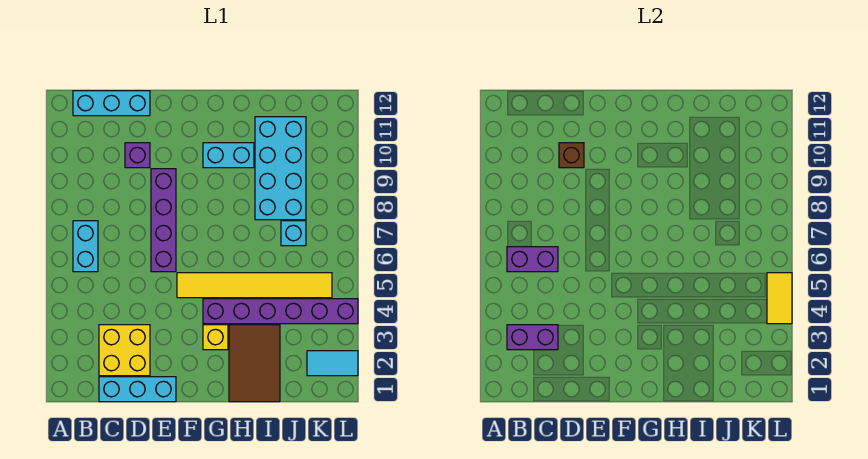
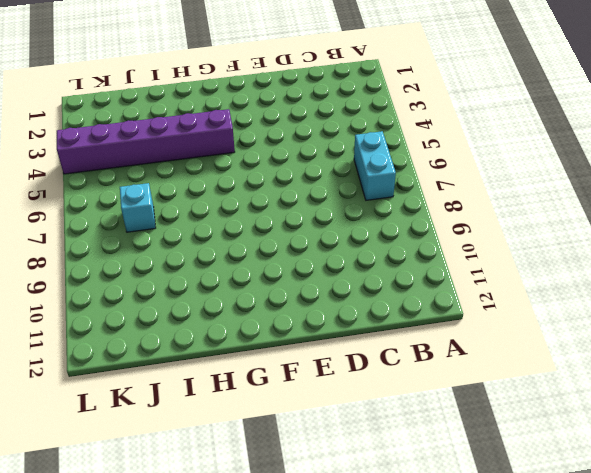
none -> cyan brick B12:D12 level 1
none -> cyan brick C1:E1 level 1
none -> yellow brick C2:D3 level 1

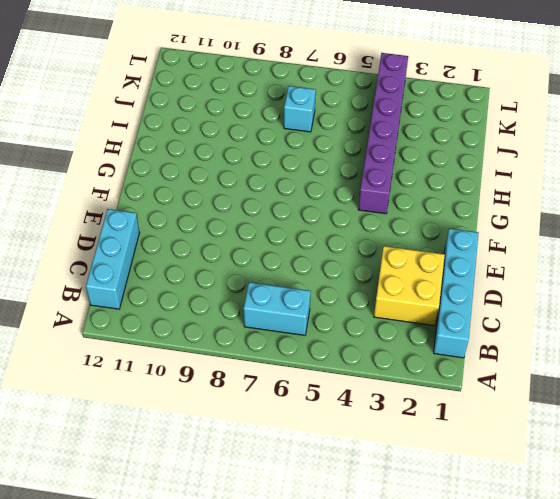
cyan brick B1:E1 level 1 -> cyan brick C1:E1 level 1
none -> purple brick D10 level 1
none -> purple brick E6:E9 level 1
none -> yellow tile F5:K5 level 1

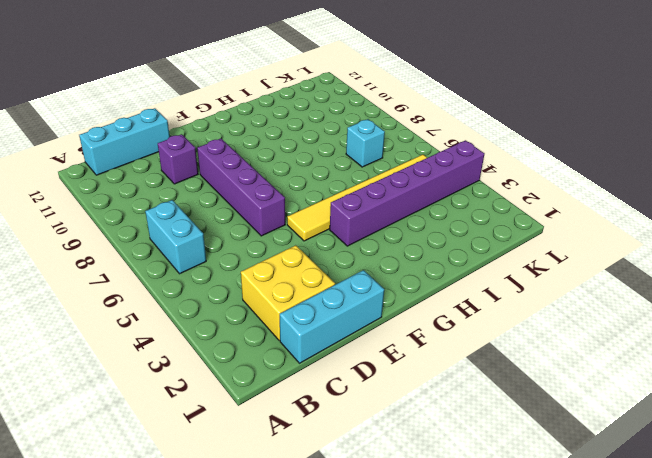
none -> yellow brick G3 level 1
none -> cyan brick G10:H10 level 1
none -> brown tile H1:I3 level 1

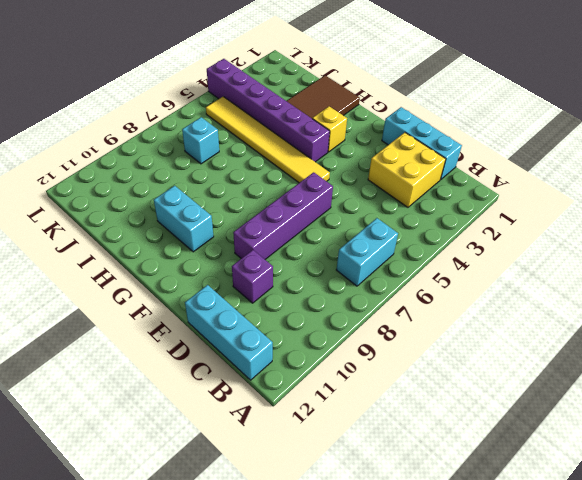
none -> cyan brick I8:J11 level 1
none -> cyan tile K2:L2 level 1
none -> purple brick B3:C3 level 2

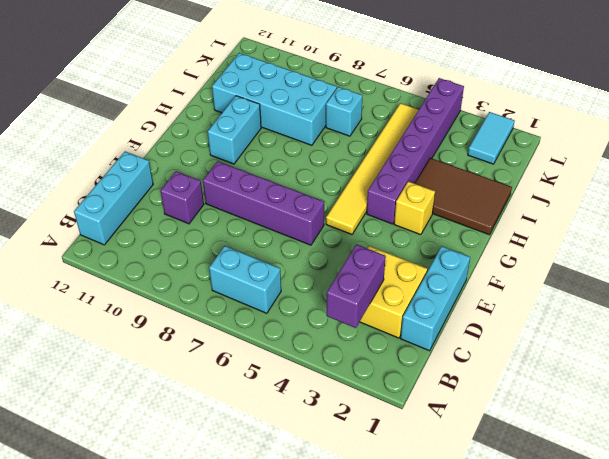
none -> purple brick B6:C6 level 2
none -> brown brick D10 level 2
none -> yellow tile L4:L5 level 2

